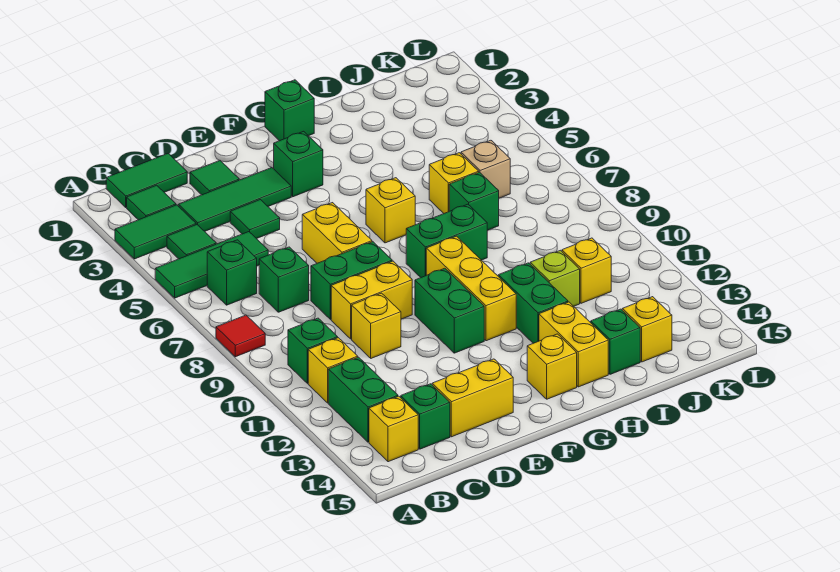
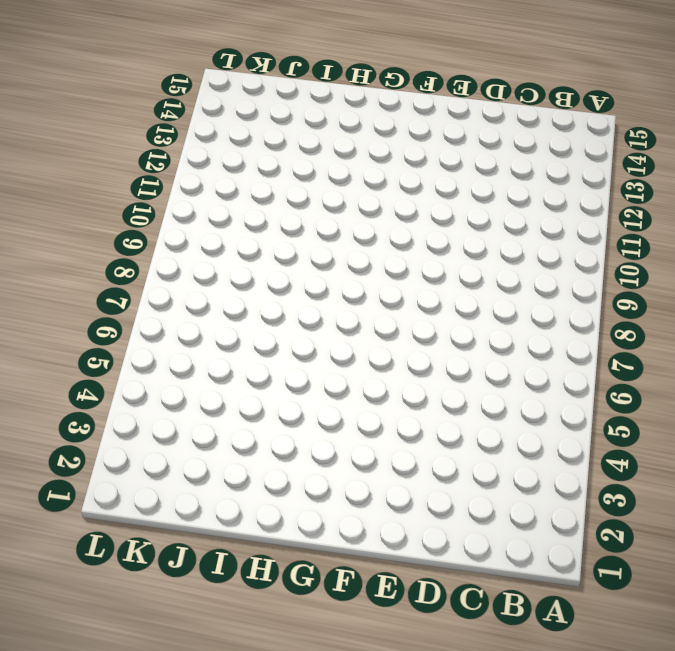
none -> green tile A3:B3 level 1
none -> green tile A5:C5 level 1
none -> red tile A8 level 1
none -> green tile B1:C1 level 1

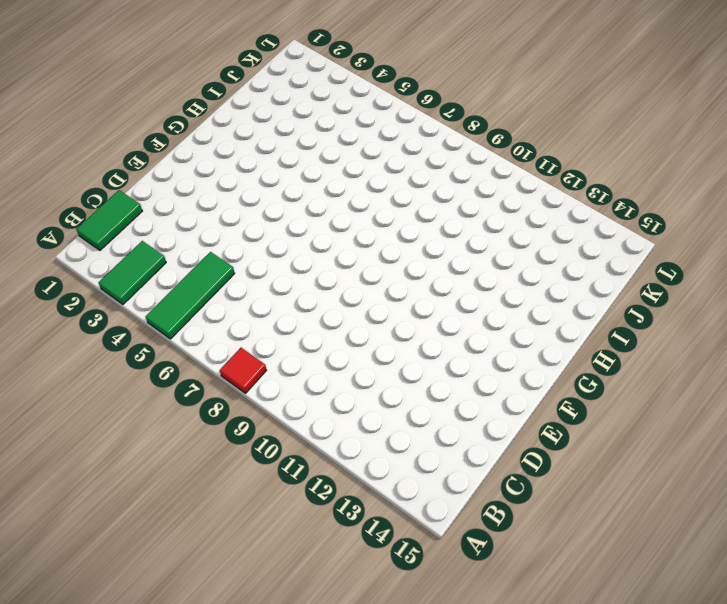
none -> green tile B2 level 1
none -> green tile B4 level 1
none -> green brick B6 level 1
none -> green brick B10 level 1

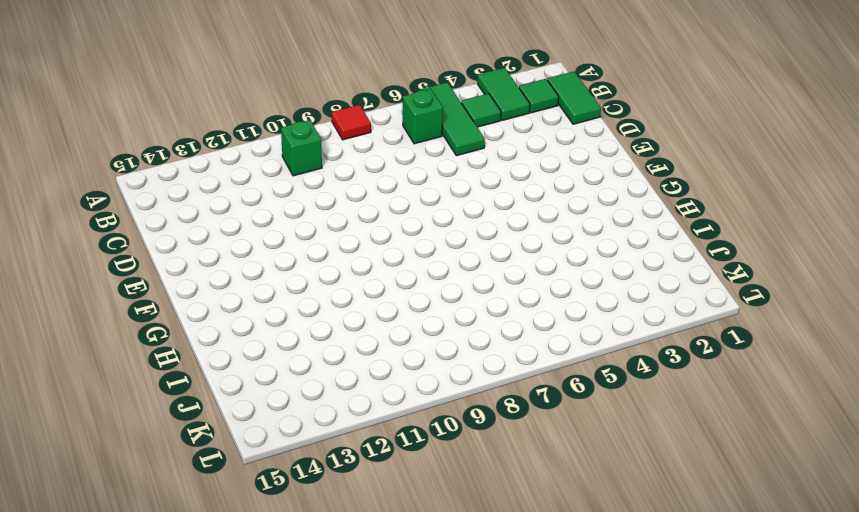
none -> yellow brick B11 level 1
none -> green brick B12:B13 level 1
none -> yellow brick B14 level 1
none -> green tile C3:E3 level 1

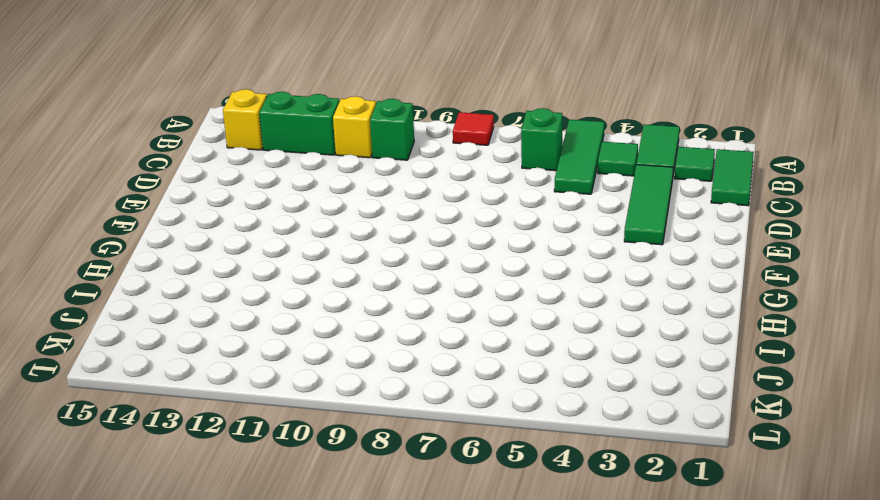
none -> green brick C7 level 1
none -> green brick C14 level 1
none -> green tile D2 level 1
none -> green tile D4 level 1

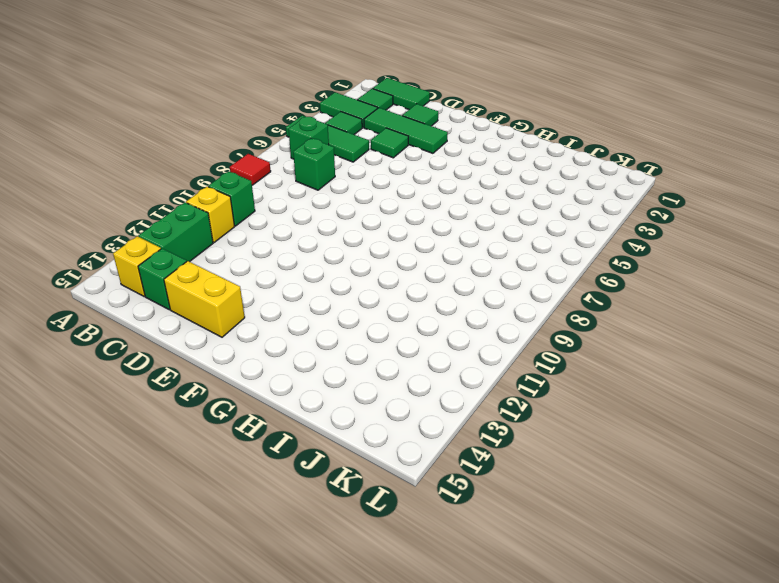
none -> green brick D8:E8 level 1
none -> yellow brick D9:E9 level 1
none -> yellow brick D10 level 1
none -> yellow brick E6:E7 level 1

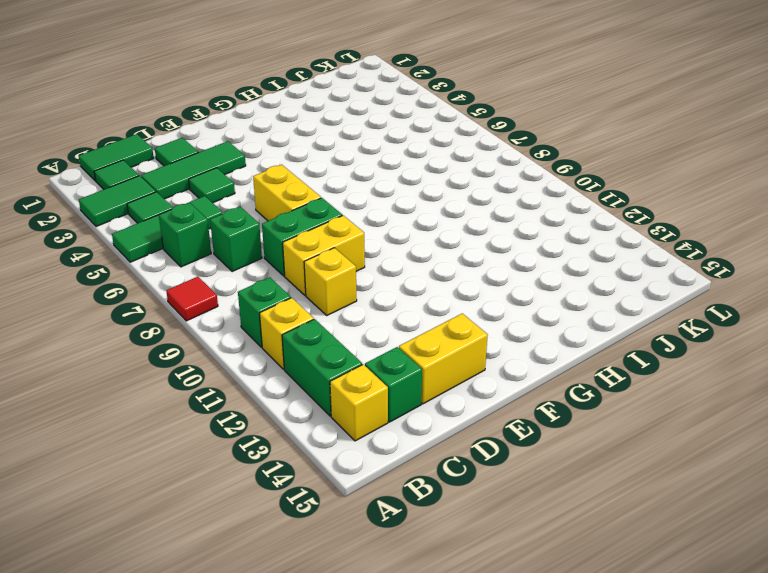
none -> green brick F3 level 1
none -> green brick F10:F11 level 1
none -> green brick G1 level 1
none -> yellow brick G6 level 1

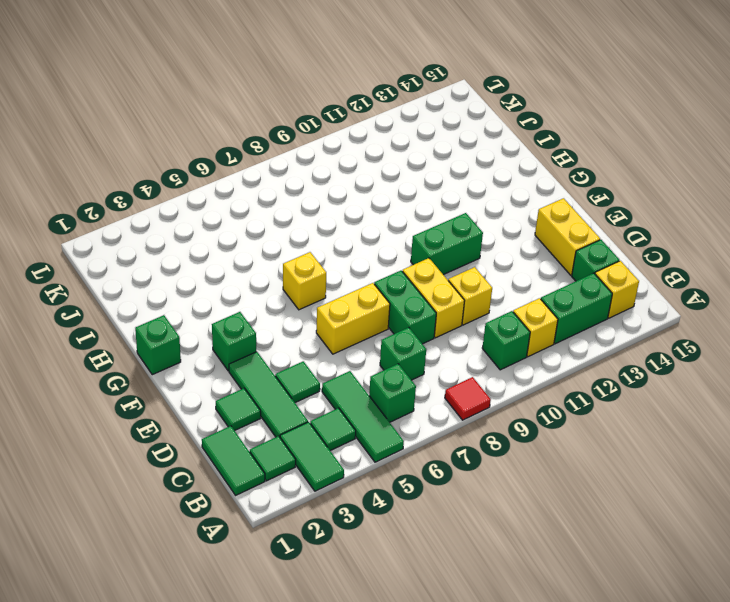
none -> green brick G8:H8 level 1
none -> yellow brick G9:G11 level 1
none -> yellow brick G14 level 1
none -> green brick H11:H12 level 1

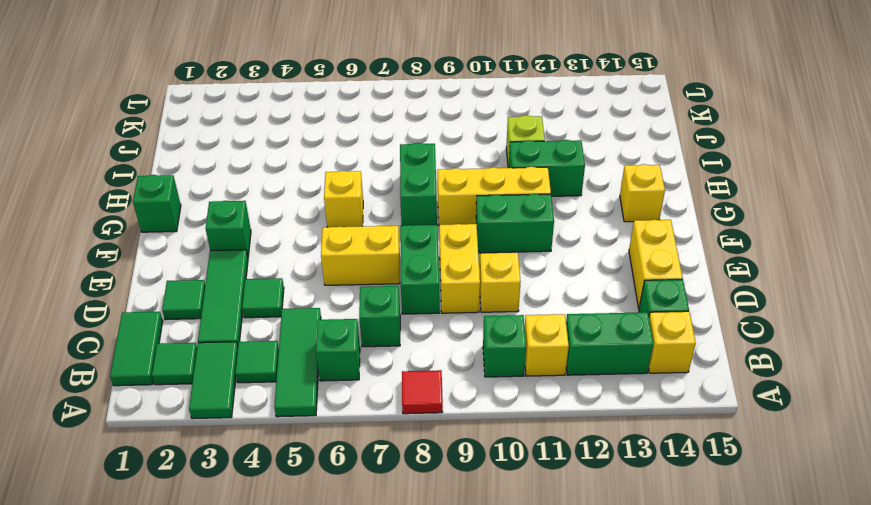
none -> yellow brick H13:H14 level 1
none -> yellow brick I6 level 1
none -> green brick I7 level 1
none -> green brick I14 level 1

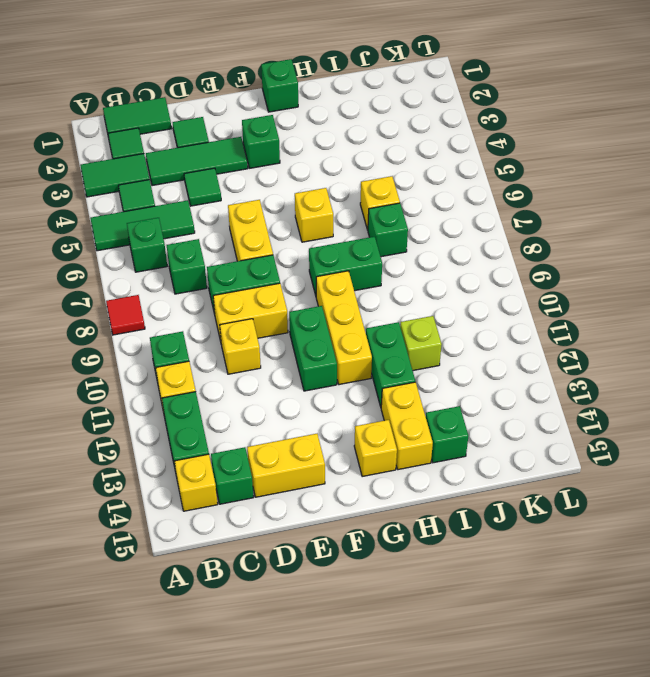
none -> tan brick J6 level 1
none -> yellow brick J11 level 1
none -> yellow brick J14 level 1

